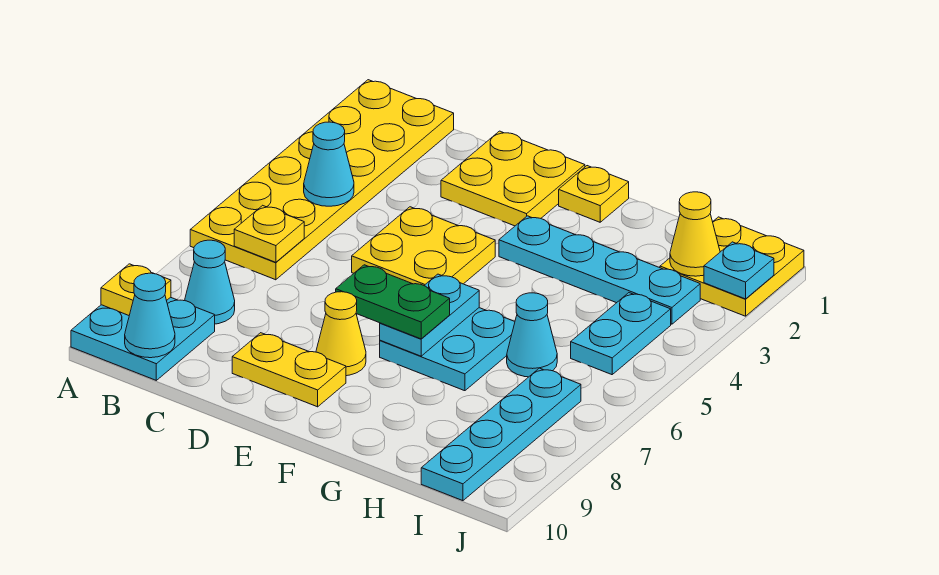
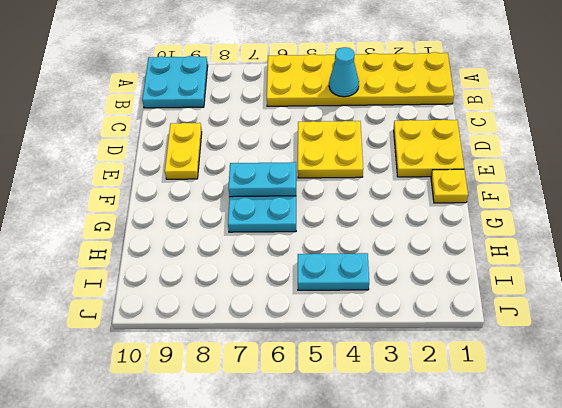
none -> cyan cone B8 level 1
none -> yellow cone E8 level 1
none -> cyan plate F3:I3 level 1

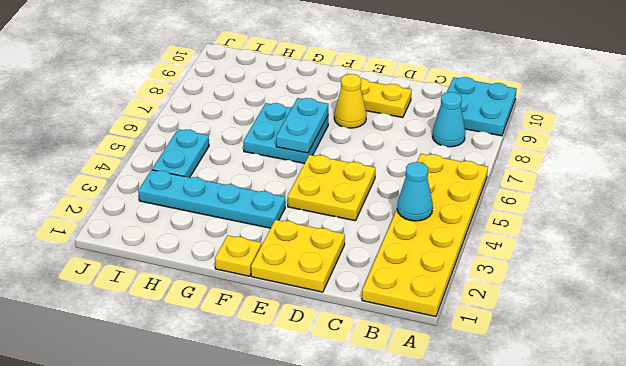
none -> cyan cone H6 level 1
none -> yellow plate I1:J2 level 1
none -> cyan plate I7:I10 level 1

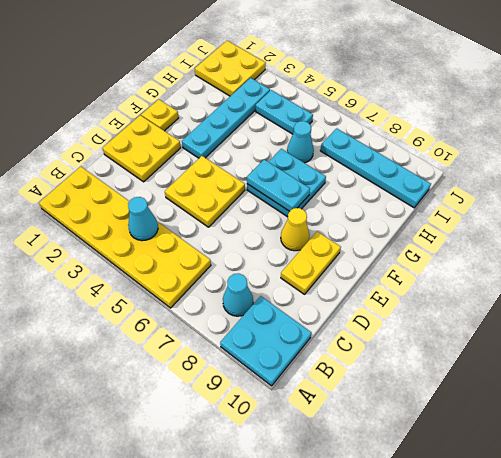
none -> yellow plate A9 level 2
none -> yellow plate B6 level 2
none -> cyan cone B10 level 2

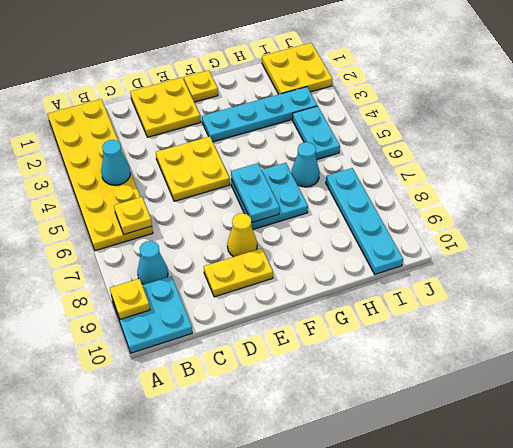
none -> cyan cone B10 level 2
none -> yellow cone I2 level 2
none -> cyan plate J2 level 2

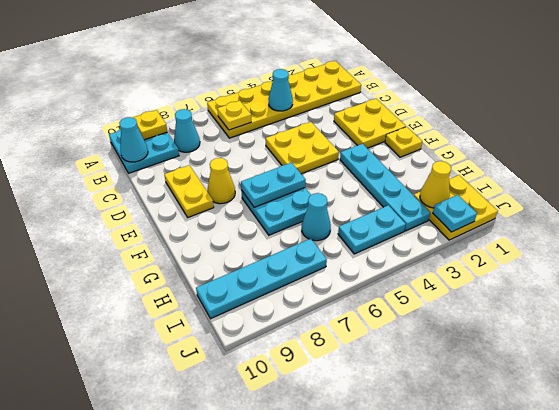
none -> green plate E7:F7 level 3

